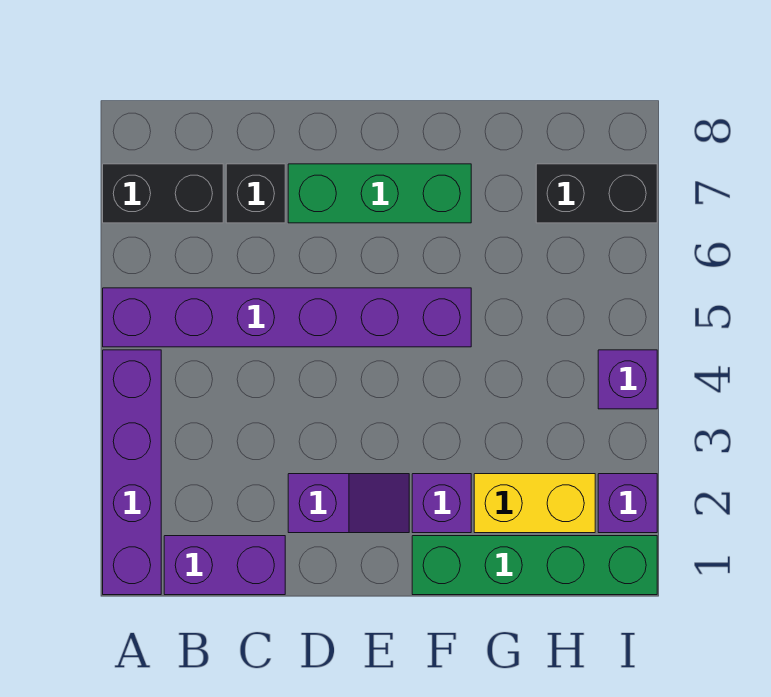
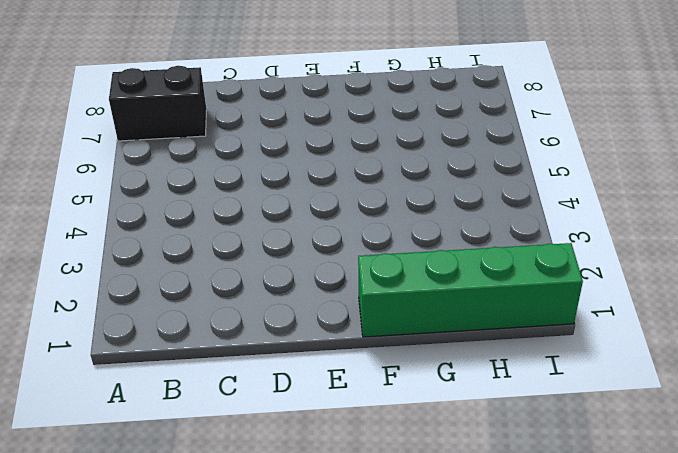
none -> purple brick A1:A4 level 1
none -> purple brick A5:F5 level 1
none -> purple brick B1:C1 level 1

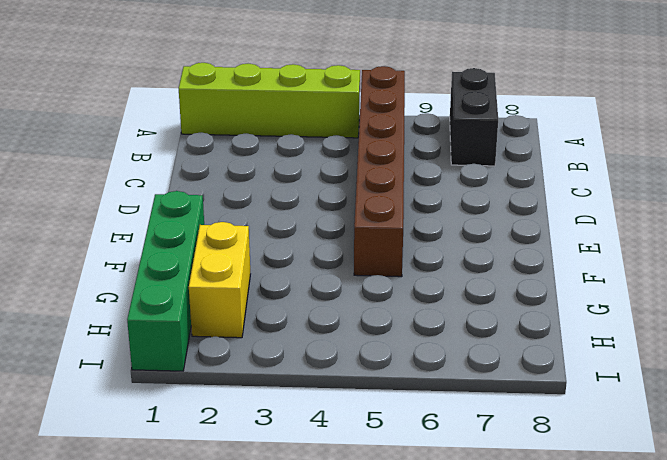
lime brick A1:A4 level 1 -> purple brick A1:A4 level 1
brown brick A5:F5 level 1 -> purple brick A5:F5 level 1
none -> purple brick B1:C1 level 1
none -> black brick C7 level 1
none -> purple slope D2:E2 level 1 top D

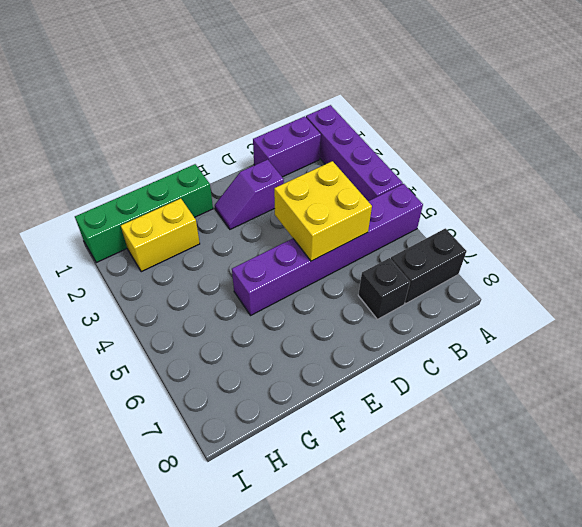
yellow brick C4:D5 level 2 -> none
none -> green brick D7:F7 level 1
none -> purple brick F2 level 1
none -> black brick H7:I7 level 1

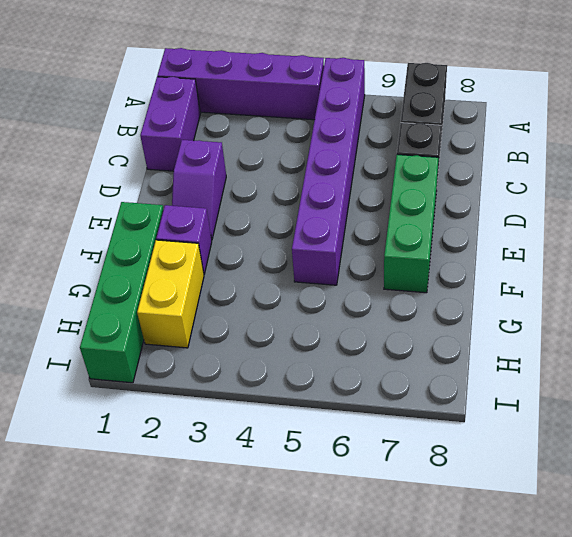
none -> black brick H7:I7 level 1
none -> purple brick I2 level 1
none -> purple brick I4 level 1

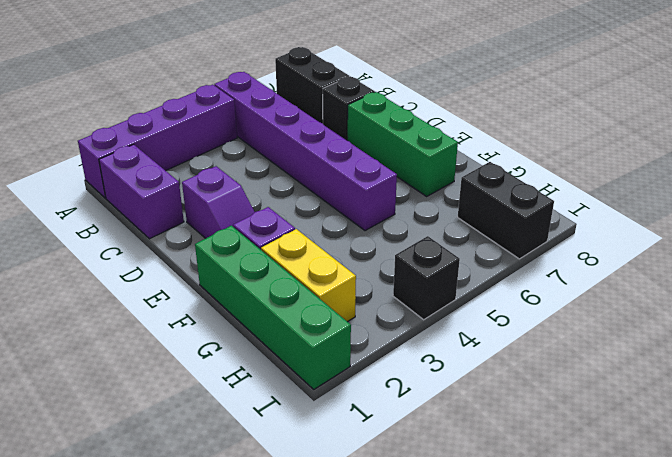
black brick I4 level 1 -> purple brick I4 level 1
none -> purple brick I2 level 1

